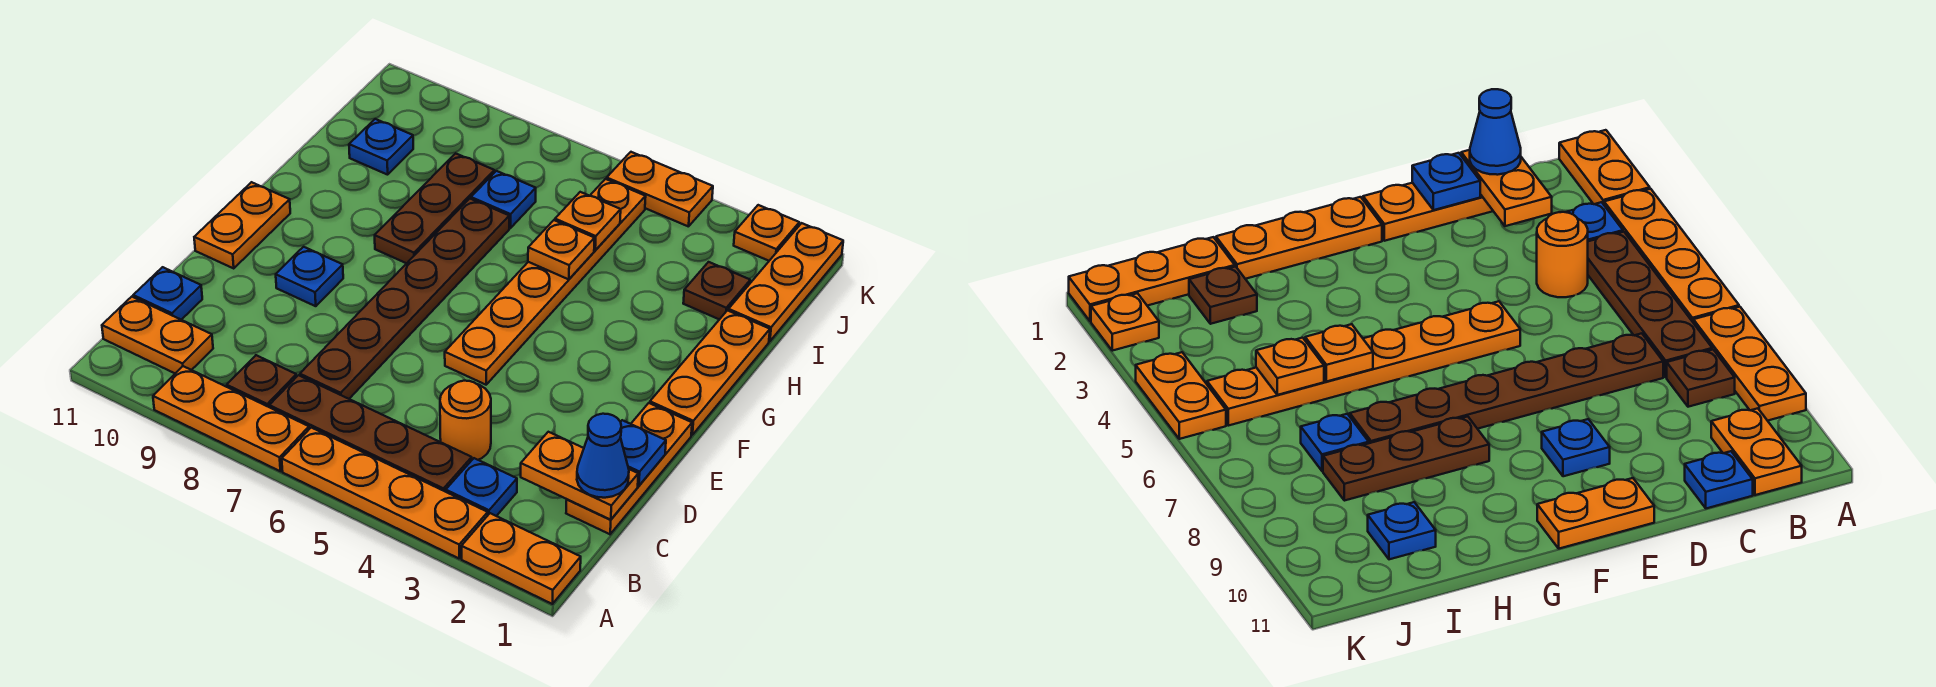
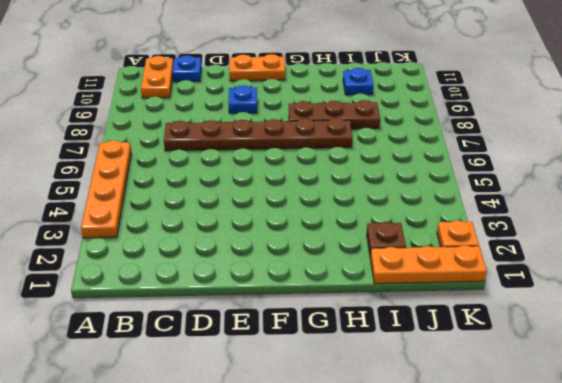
none -> orange plate A1:A2 level 1
none -> orange plate A7:A9 level 1
none -> blue plate B3 level 1

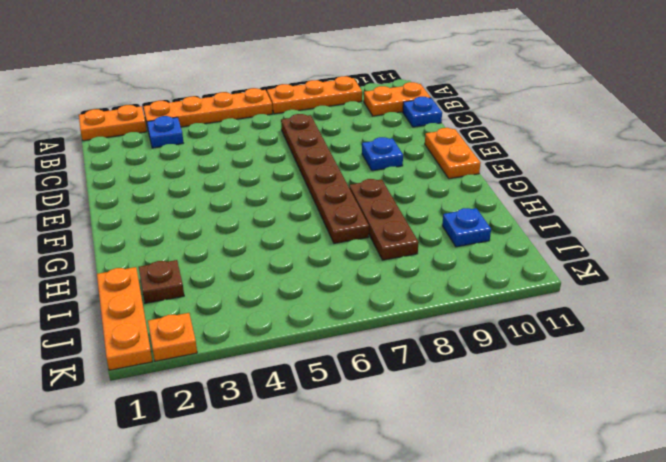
none -> brown plate B4:B7 level 1
none -> brown plate B8 level 1
none -> orange plate C1:E1 level 1

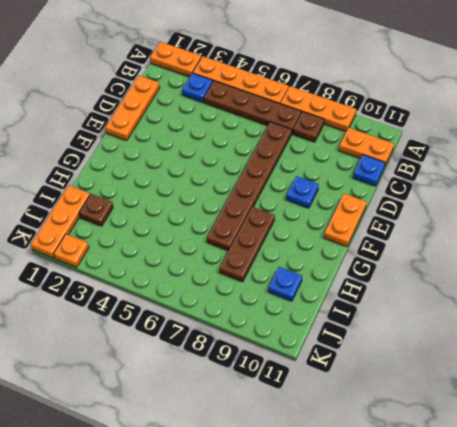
none -> orange round brick C4 level 1
none -> orange plate E5:J5 level 1
none -> orange plate F1:H1 level 1

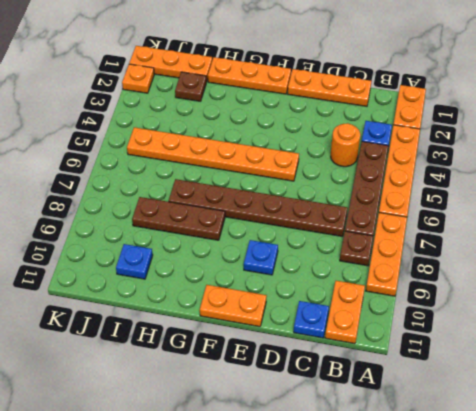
none -> blue plate I7 level 1
none -> orange plate K4:K5 level 1
none -> orange plate C1:C2 level 2

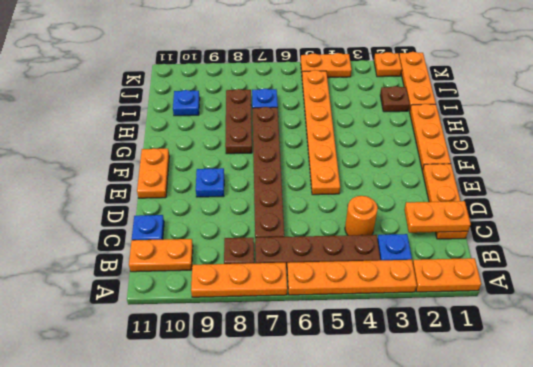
none -> blue plate D1 level 2
none -> orange plate H5 level 2
none -> orange plate I5 level 2

